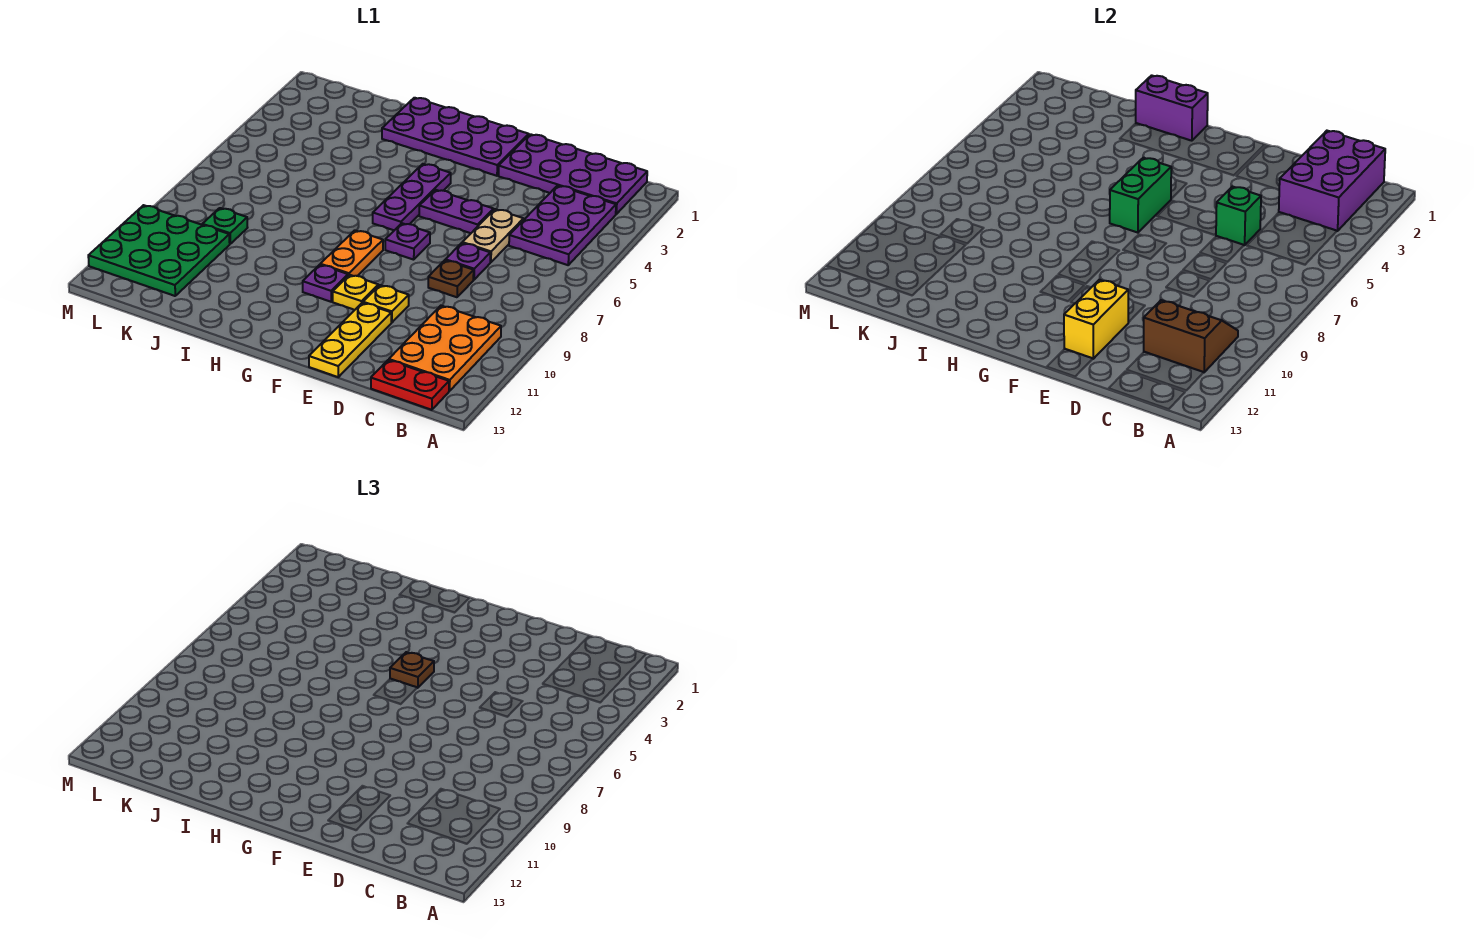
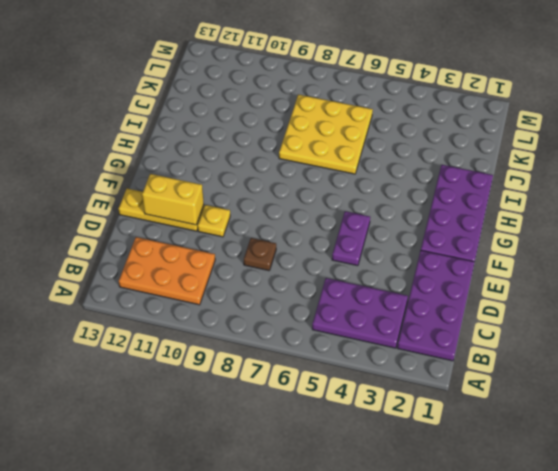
yellow plate I6:K8 level 1 -> none
none -> red plate B13:C13 level 1
none -> tan plate D5:D6 level 1
none -> purple plate D7 level 1

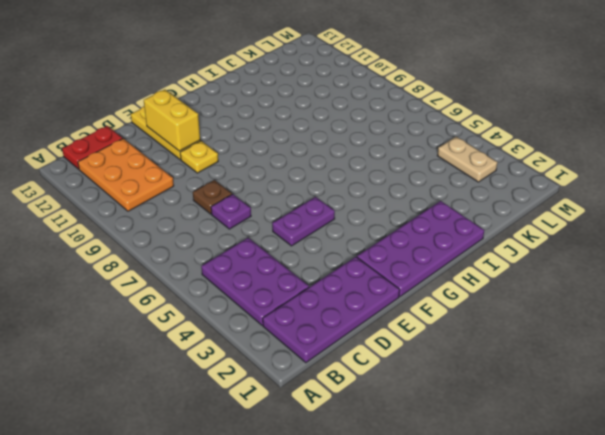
tan plate L3:L4 level 1 -> tan plate D5:D6 level 1
none -> purple plate F7 level 1
none -> yellow plate F10 level 1
none -> purple plate G4:G6 level 1

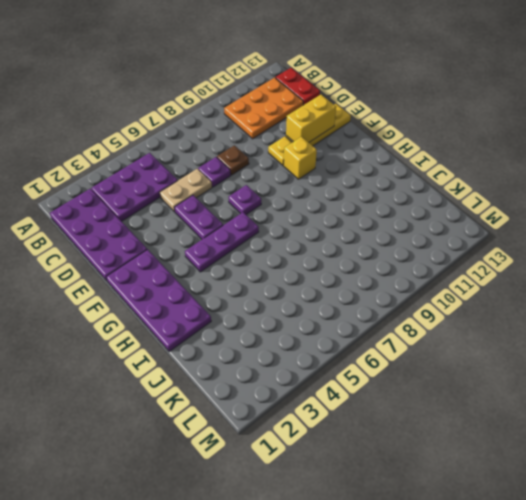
yellow brick F10 level 1 -> yellow plate F10 level 1
none -> orange plate G8:G9 level 1
none -> purple plate G10 level 1
none -> green plate K9 level 1

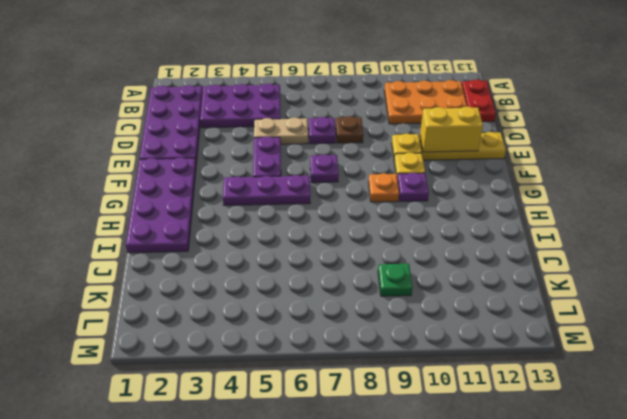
orange plate G9 level 1 -> orange plate G8:G9 level 1
none -> green plate K10:M12 level 1
none -> purple brick B1:C3 level 2
none -> brown slope B10:C11 level 2 top 11

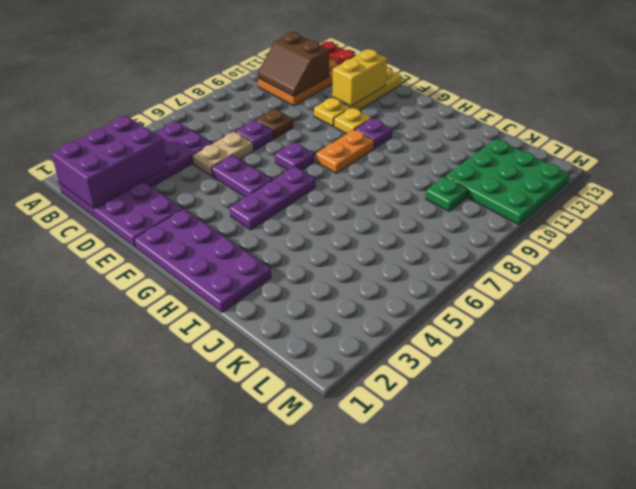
none -> green brick D5 level 2
none -> green brick G5:G6 level 2
none -> purple brick H1:I1 level 2

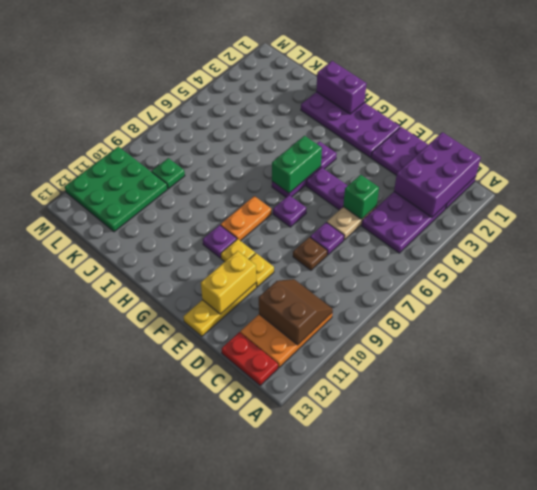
none -> brown plate G5 level 3

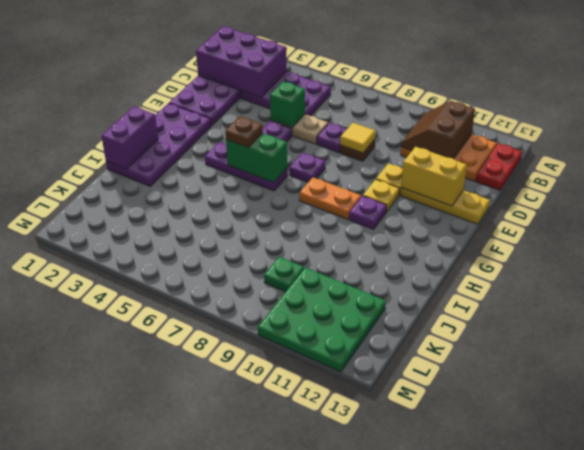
yellow tile D8 level 2 -> none

